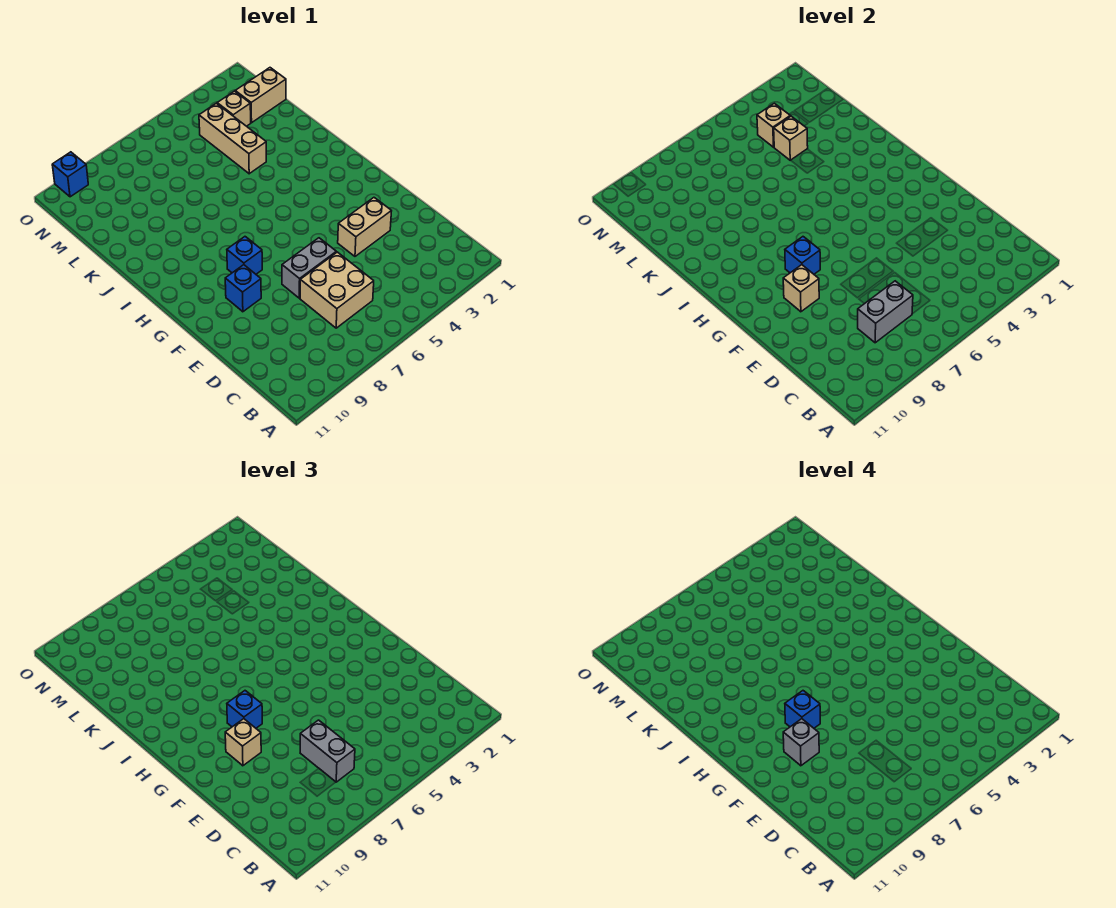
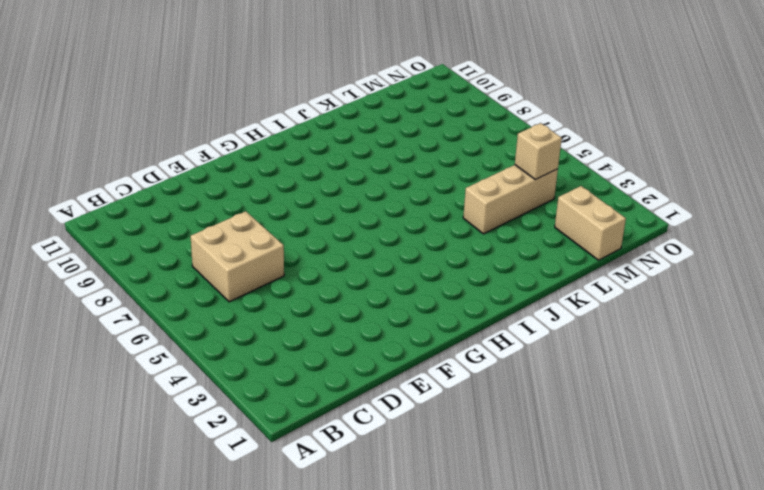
none -> tan brick E3:E4 level 1
none -> grey brick E6:E7 level 1
none -> blue brick F9 level 1

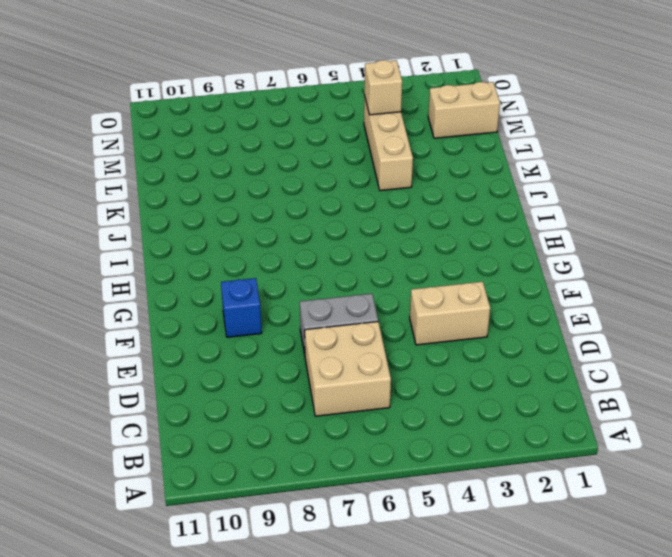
none -> blue brick G8 level 1
none -> tan brick M3 level 1
none -> blue brick O10 level 1

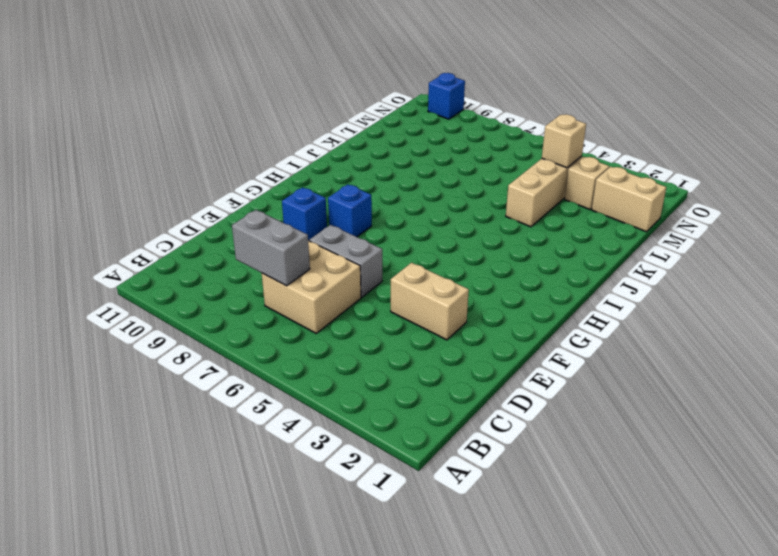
none -> tan brick F9 level 2
none -> blue brick G8 level 2
none -> tan brick L4 level 2

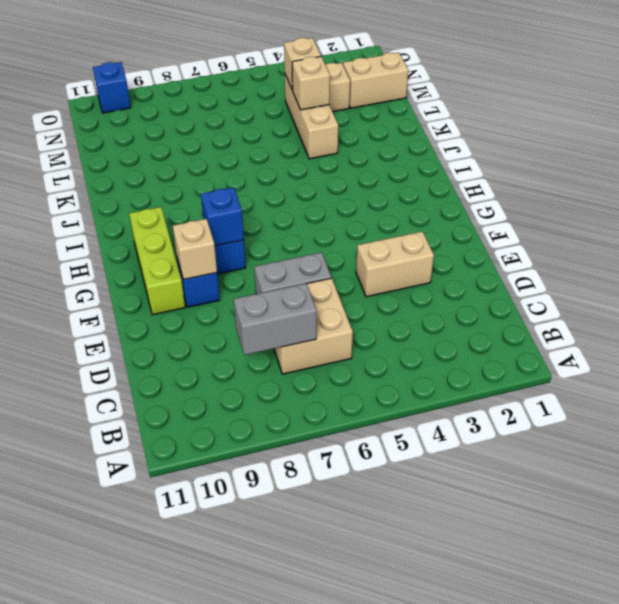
lime brick F10:H10 level 1 -> none
none -> grey brick C7:D7 level 3
none -> tan brick F9 level 3
none -> blue brick G8 level 3

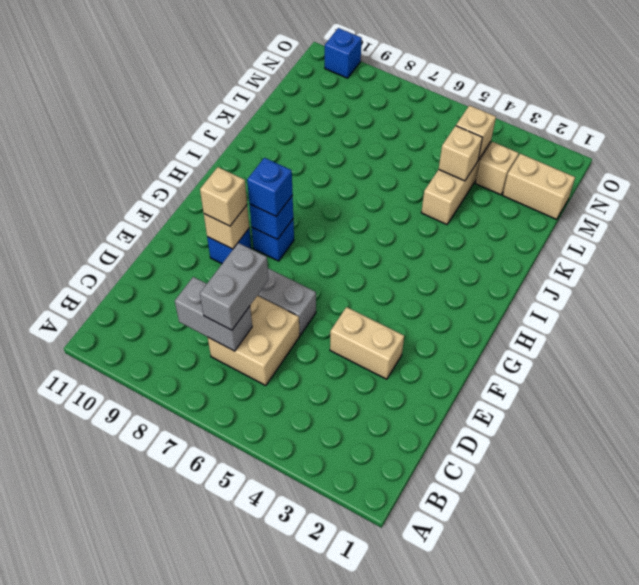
none -> grey brick F9 level 4
none -> blue brick G8 level 4

